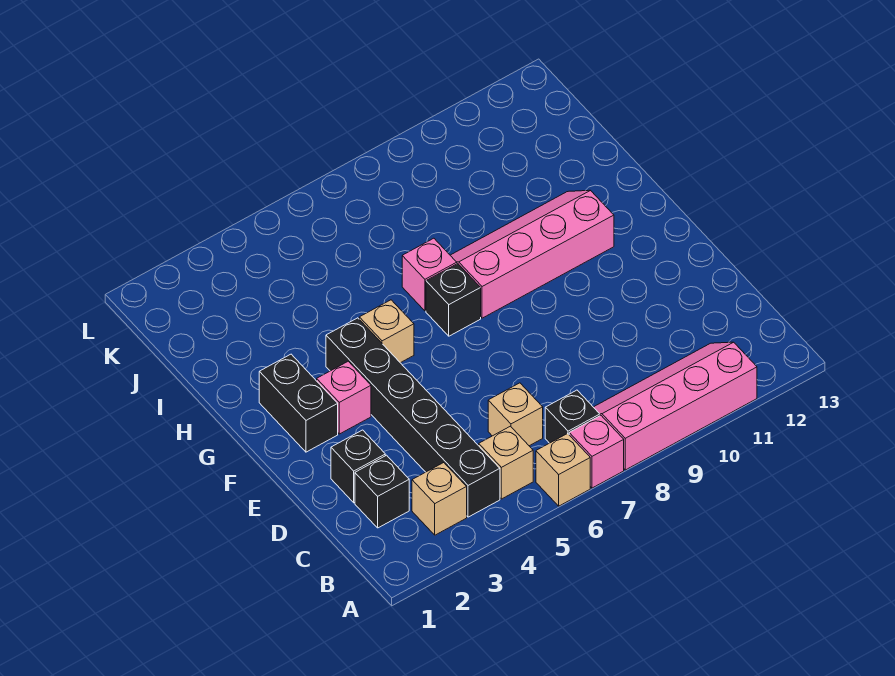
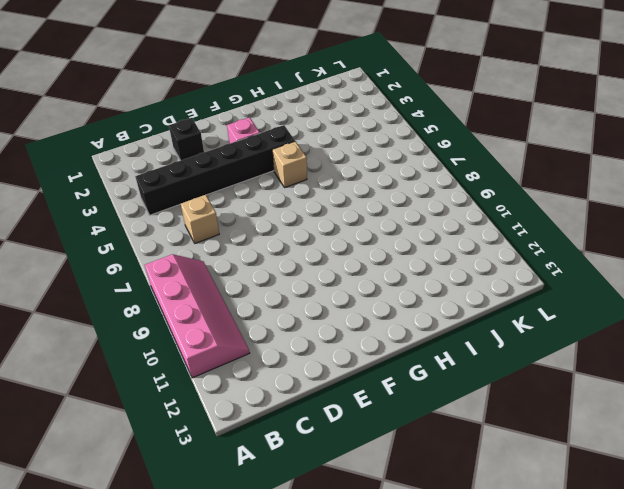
none -> tan brick A6 level 1
none -> pink brick A7 level 1
none -> tan brick B3 level 1

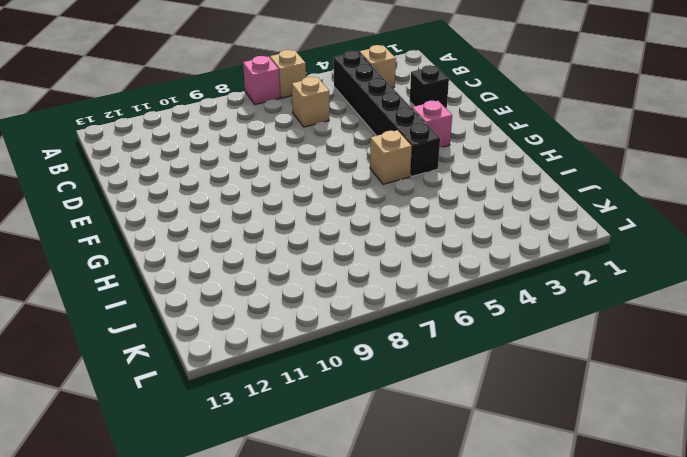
none -> pink slope A8:B11 level 1 top A
none -> tan brick B5 level 1
none -> black brick B7 level 1

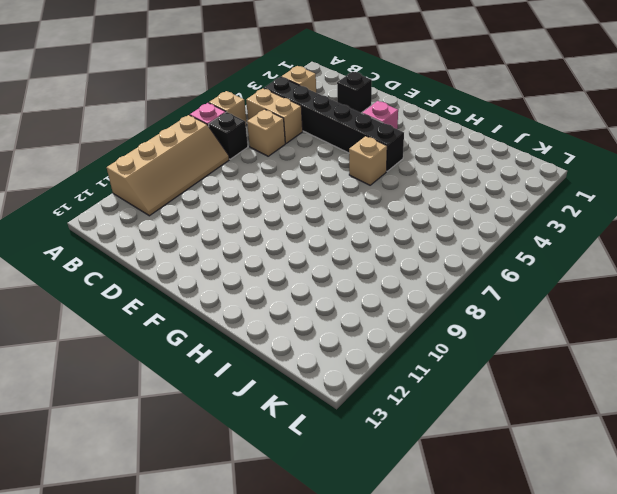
tan slope A8:B11 level 1 top A -> pink slope A8:B11 level 1 top A
tan brick B5:C5 level 1 -> tan brick B5 level 1
none -> black brick C2 level 1
none -> black brick F2:G2 level 1
none -> black brick G7 level 1

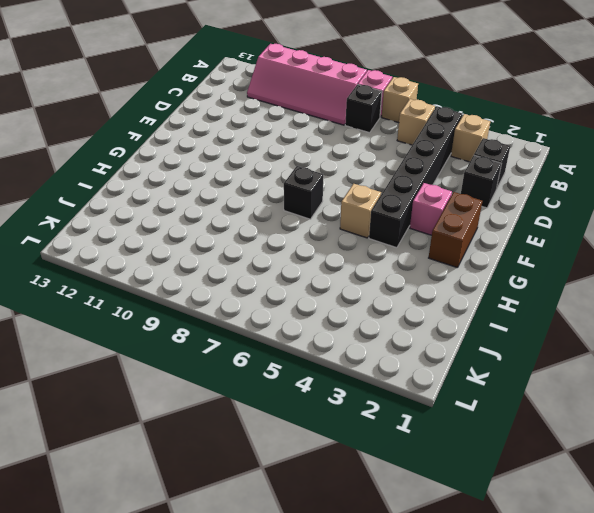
brown brick F2:G2 level 1 -> black brick F2:G2 level 1
none -> tan brick C6 level 1
none -> pink slope G8:H11 level 1 top G
none -> pink brick H7 level 1

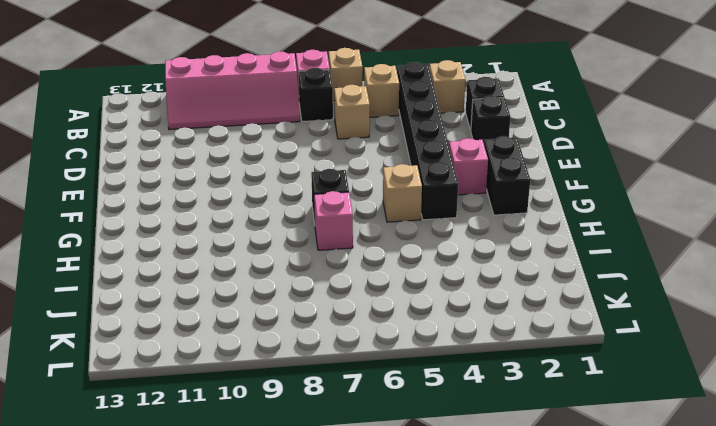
none -> pink slope G8:H11 level 1 top G

